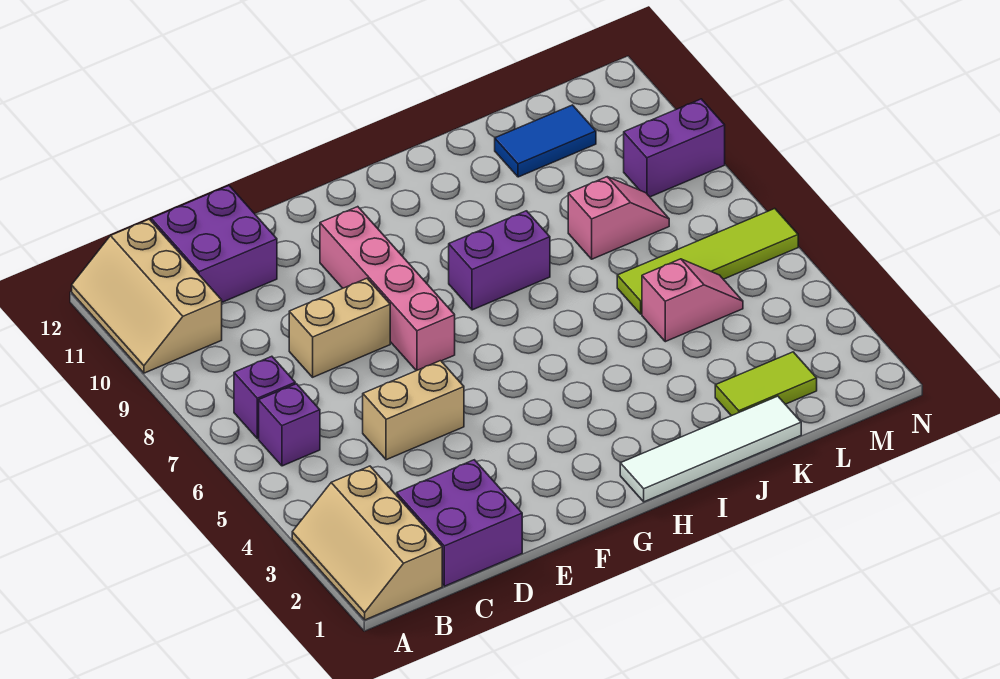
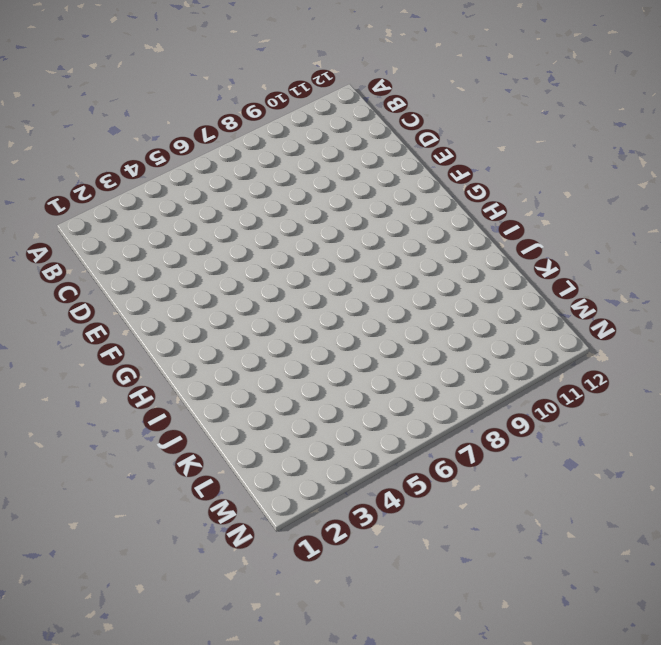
none -> tan slope A1:B3 level 1 top B
none -> tan slope A10:B12 level 1 top B
none -> purple brick B6 level 1

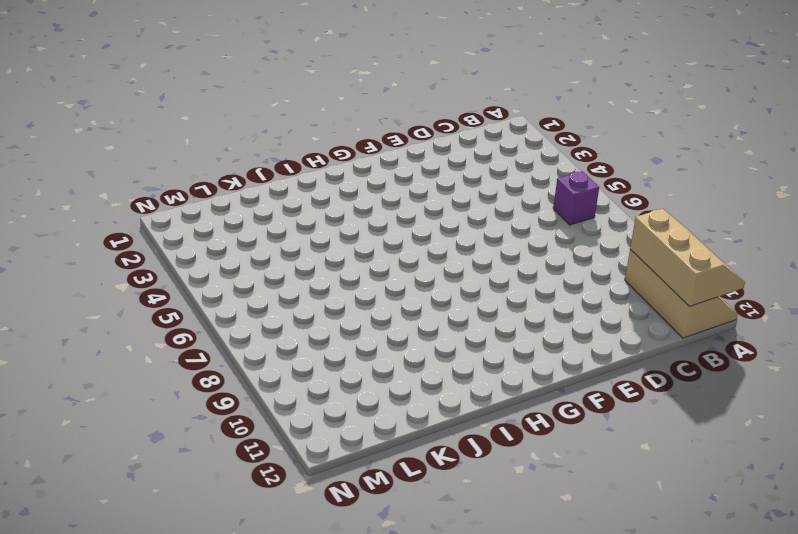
tan slope A10:B12 level 2 top B -> tan slope A1:B3 level 1 top B
none -> purple brick B7 level 1
none -> purple brick C1:D2 level 1
none -> purple brick C11:D12 level 1

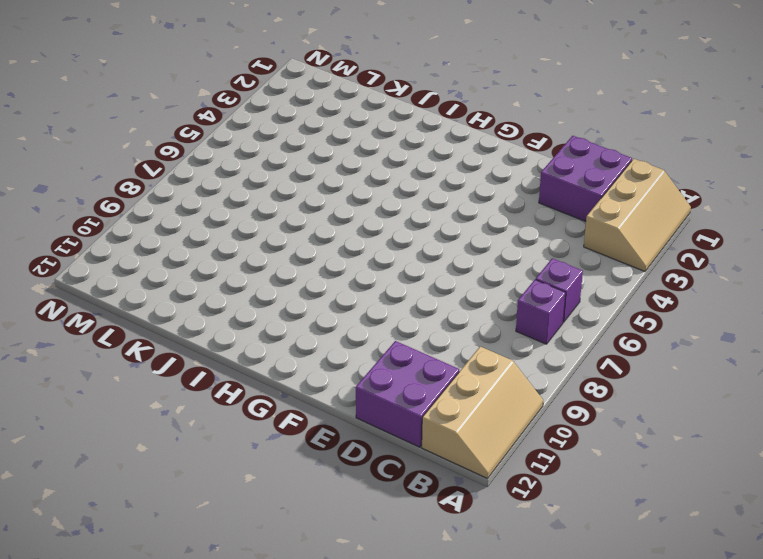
none -> tan brick D5:E5 level 1
none -> tan brick D8:E8 level 1
none -> pink brick F7:F10 level 1

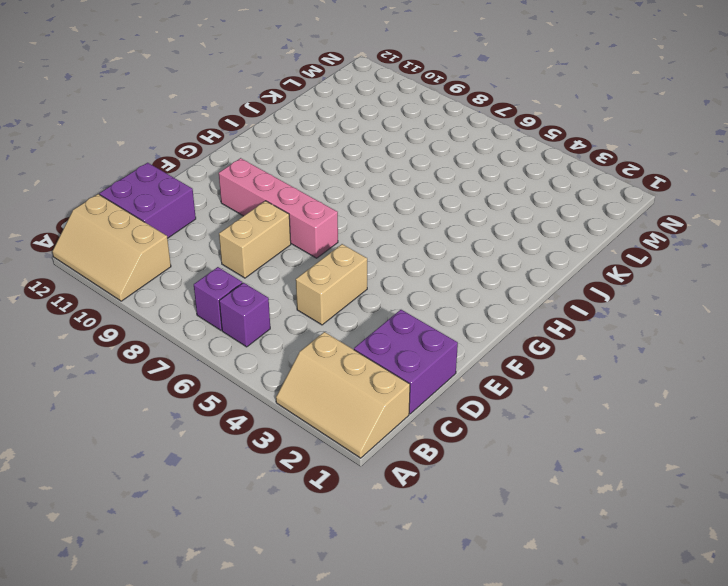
none -> white tile H1:K1 level 1
none -> purple brick H8:I8 level 1
none -> lime tile K2:L2 level 1

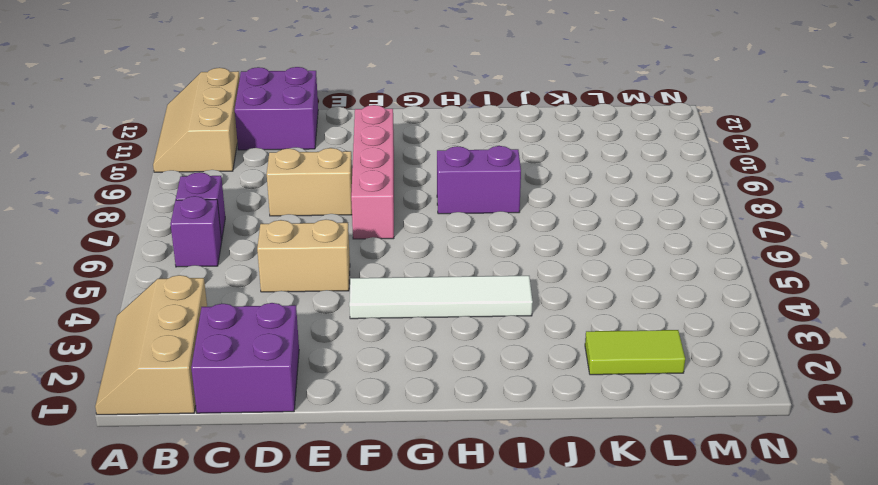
white tile F4:I4 level 1 -> white tile H1:K1 level 1
none -> pink slope K5:L5 level 1 top K
none -> lime tile K6:N6 level 1
none -> pink slope K8:L8 level 1 top K

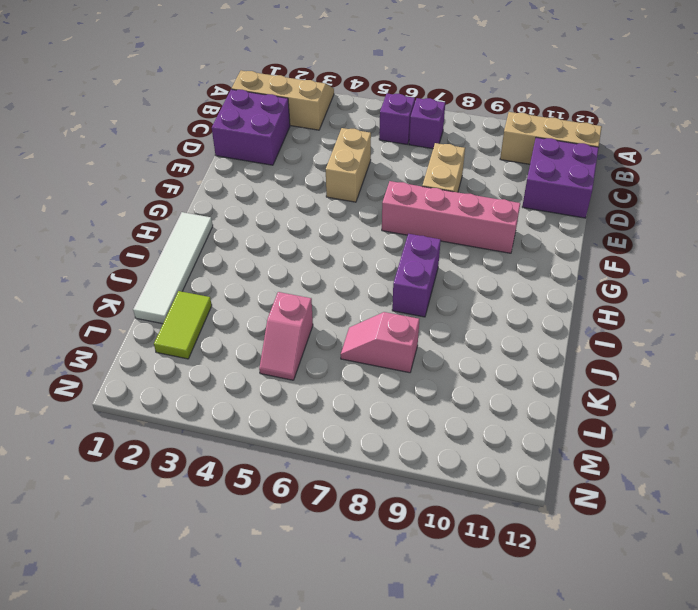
pink slope K7:K8 level 1 top 8 -> pink slope K8:L8 level 1 top K
none -> lime tile K6:N6 level 1
none -> blue tile K11:L11 level 1
none -> purple brick M9:N9 level 1

